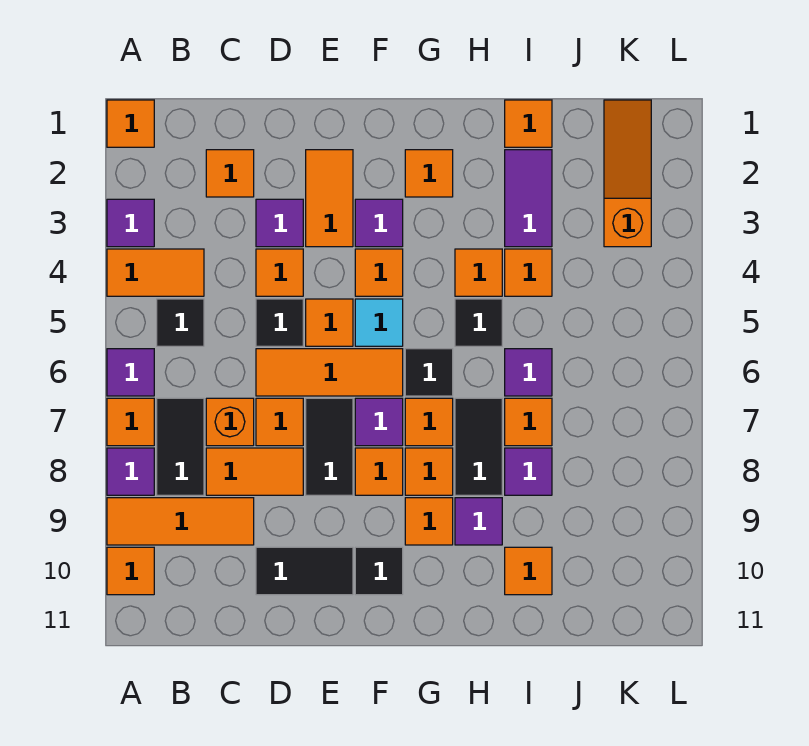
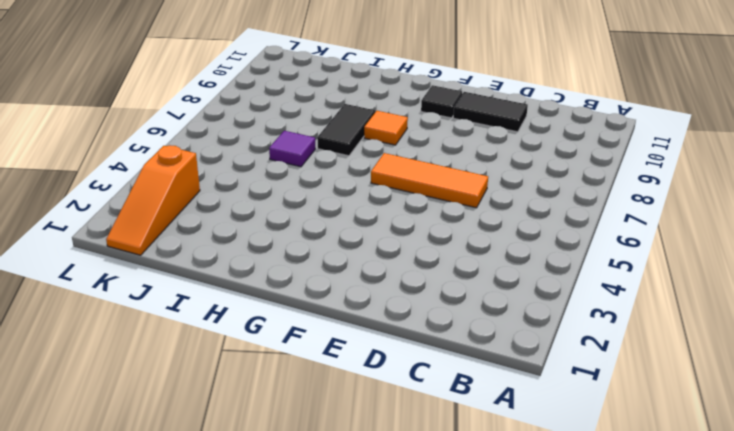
none -> orange tile A1 level 1
none -> purple tile A3 level 1
none -> orange tile A4:B4 level 1
none -> purple tile A6 level 1

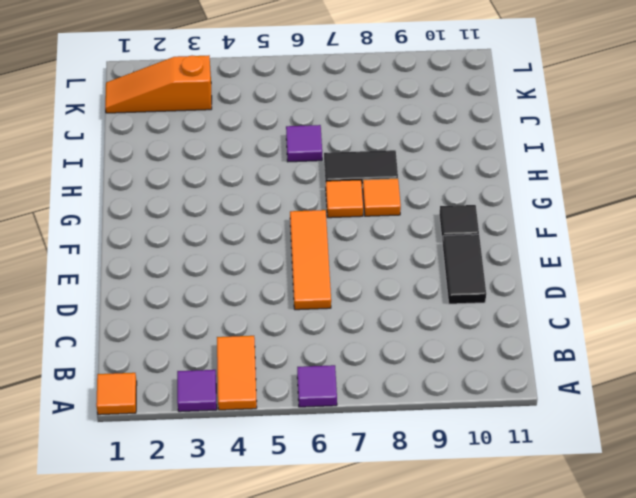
none -> orange tile A7 level 1
none -> purple tile A8 level 1
none -> orange tile A9:C9 level 1
none -> orange tile A10 level 1

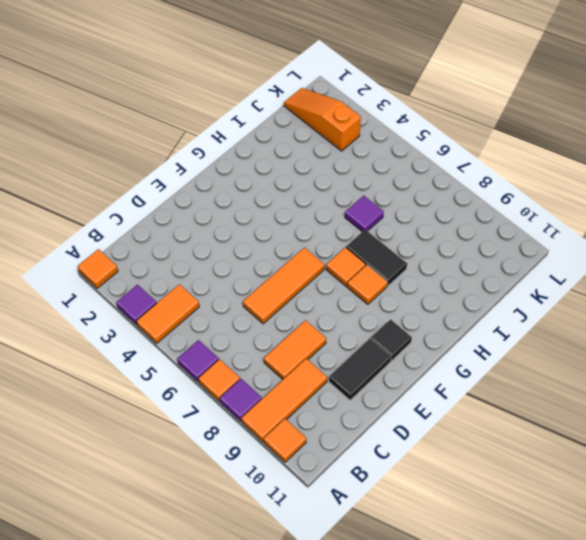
none -> black tile B5 level 1
none -> black tile B7:B8 level 1
none -> orange tile C2 level 1
none -> orange brick C7 level 1

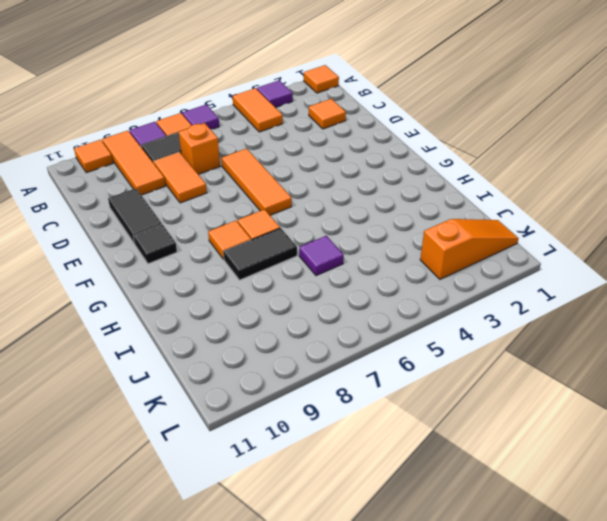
none -> black tile B5 level 1
none -> purple tile D3 level 1
none -> orange tile D4 level 1
none -> black tile D5 level 1

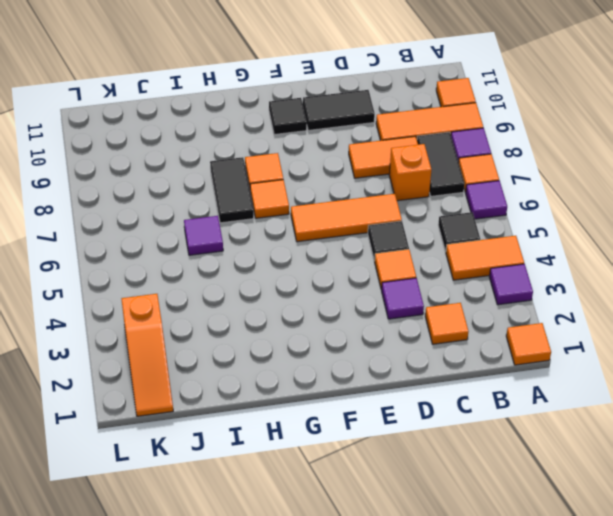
none -> orange tile D7 level 1
none -> orange tile E2:E3 level 1
none -> orange tile E5 level 1
none -> black tile E7:E8 level 1

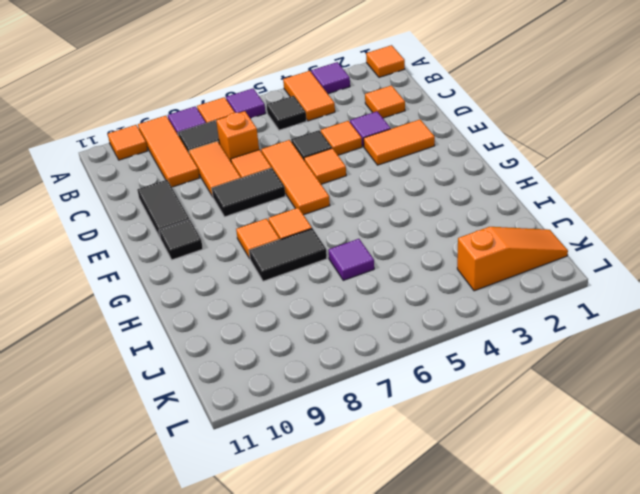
none -> purple tile F3 level 1
none -> orange tile F4 level 1
none -> cyan tile F5 level 1
none -> purple tile F7 level 1

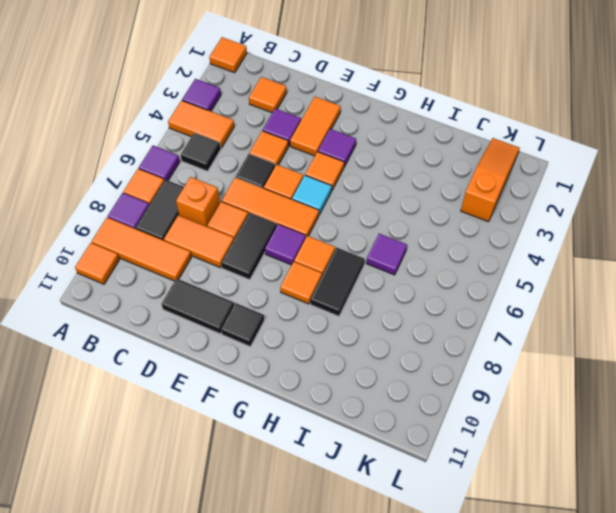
none -> orange tile F8 level 1
none -> orange tile G2 level 1
none -> black tile G6 level 1
none -> orange tile G9 level 1

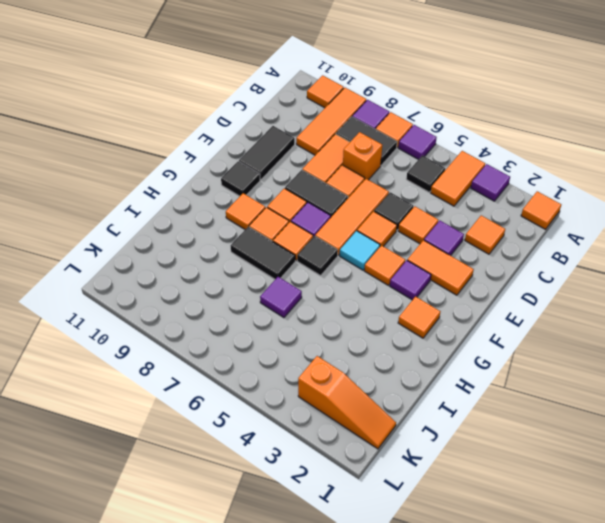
none -> orange tile H4 level 1
none -> black tile H5 level 1
none -> purple tile H9 level 1
none -> orange tile I1 level 1

